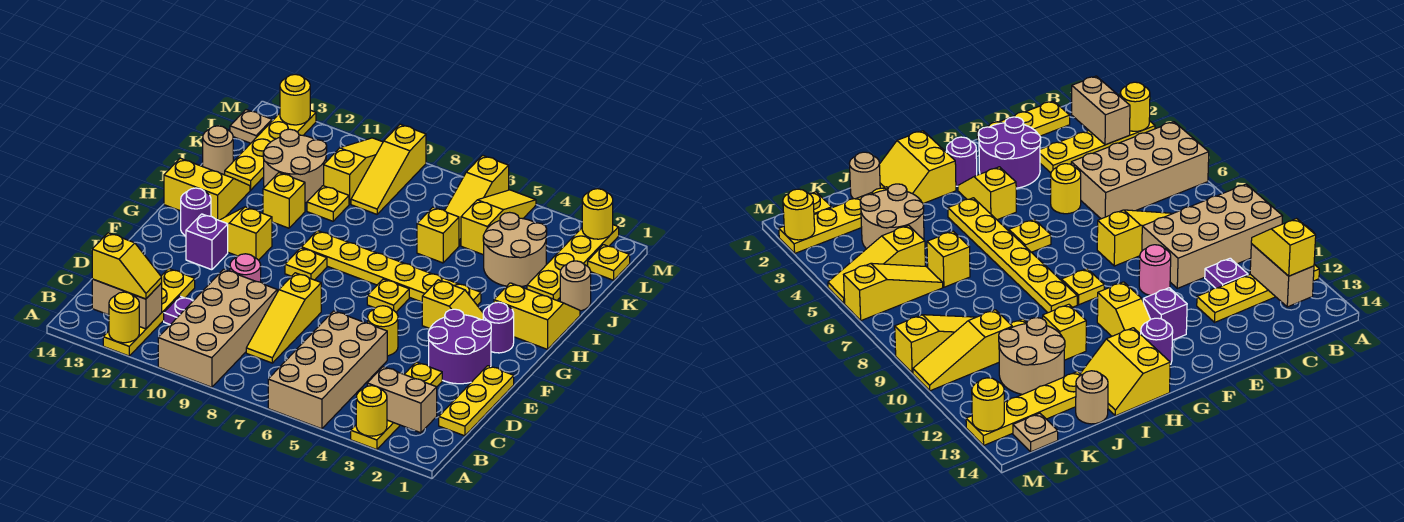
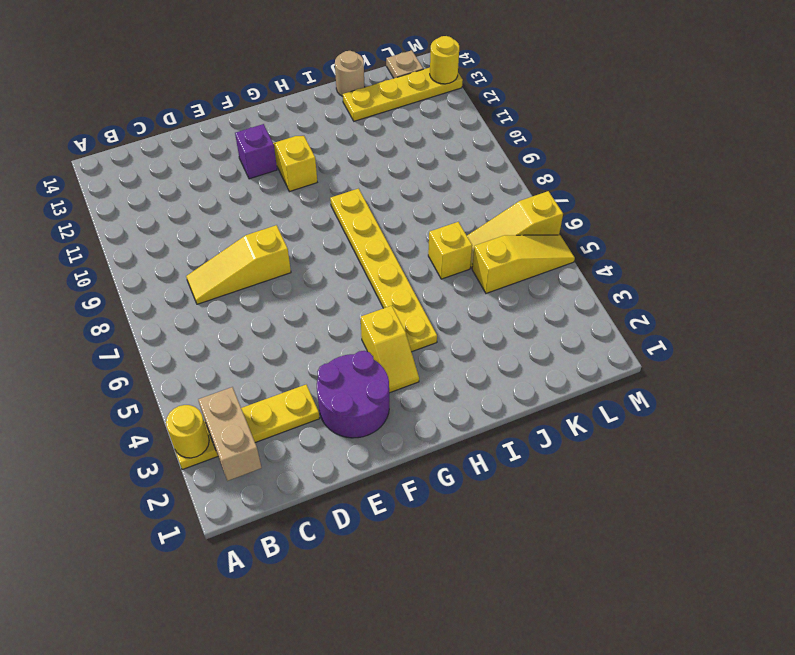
none -> tan brick A5:D6 level 1
none -> tan brick A9:D10 level 1
none -> yellow plate A12:D12 level 1
none -> yellow plate C1:E1 level 1

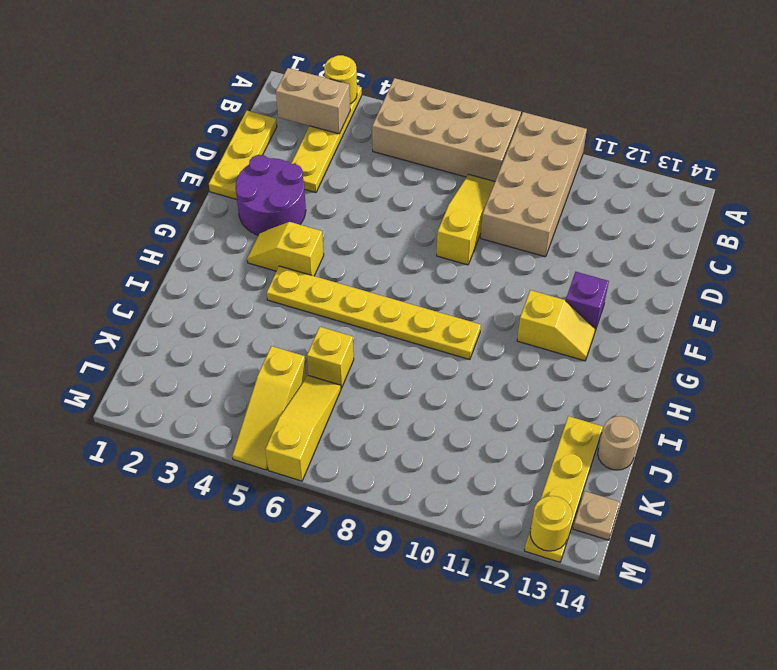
tan brick A5:B8 level 1 -> tan brick A5:D6 level 1
none -> yellow plate A12:D12 level 1
none -> purple plate C11 level 1
none -> yellow round brick E5 level 1
none -> pink round brick E10 level 1

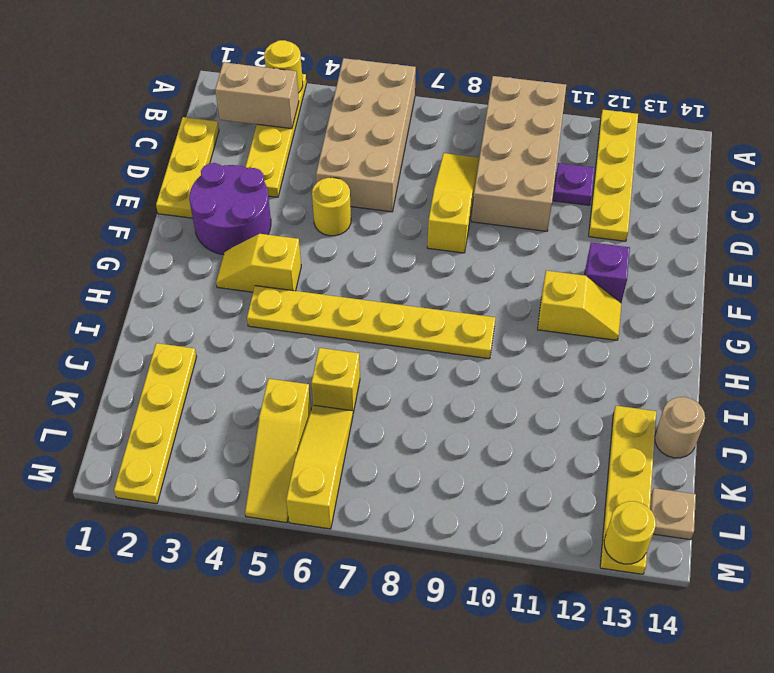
none -> pink round brick E10 level 1
none -> purple round brick G2 level 1
none -> yellow plate G6 level 1
none -> yellow plate G9 level 1

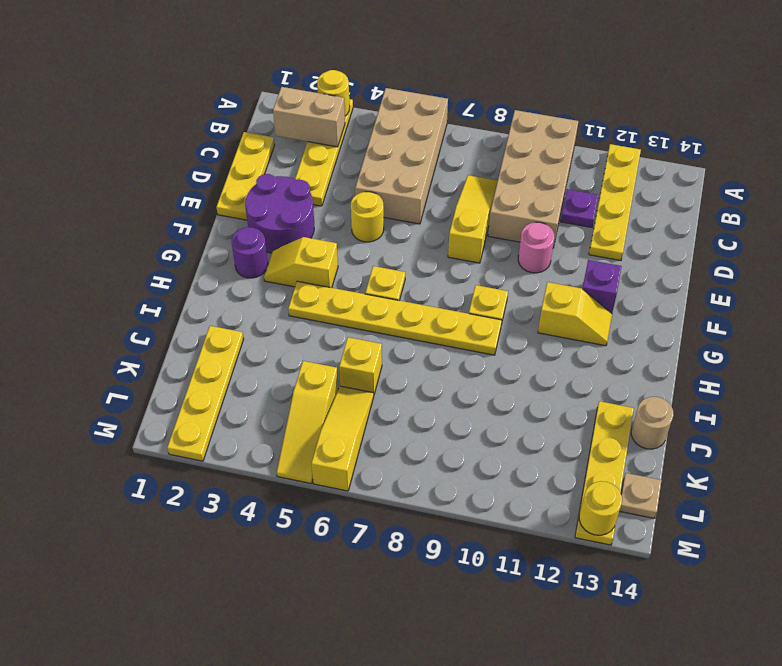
none -> purple round brick G13 level 1
none -> yellow slope H1:I2 level 1 top H
none -> yellow slope H13:I14 level 1 top H
none -> yellow brick I11 level 1

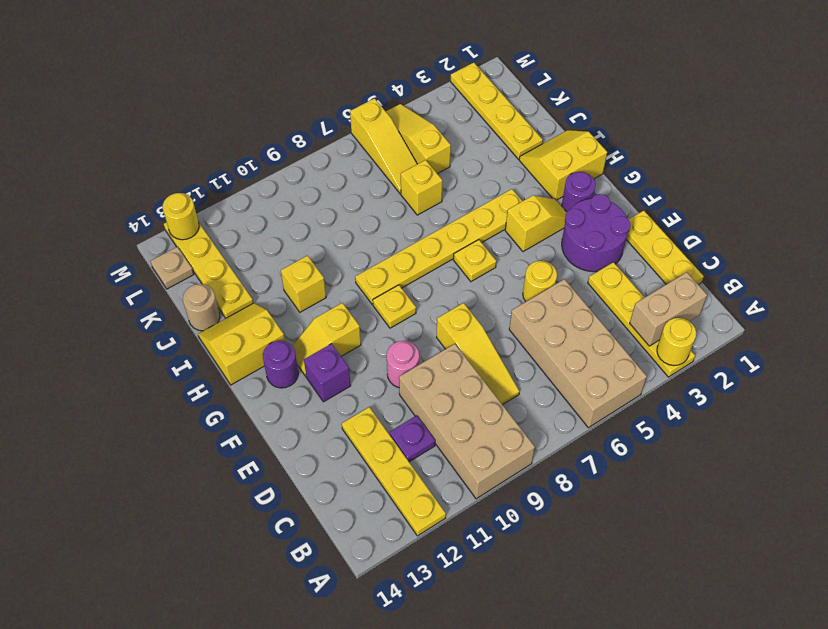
none -> tan round brick J1 level 1
none -> tan round brick J3:K4 level 1
none -> yellow plate J10 level 1
none -> tan round brick J11:K12 level 1

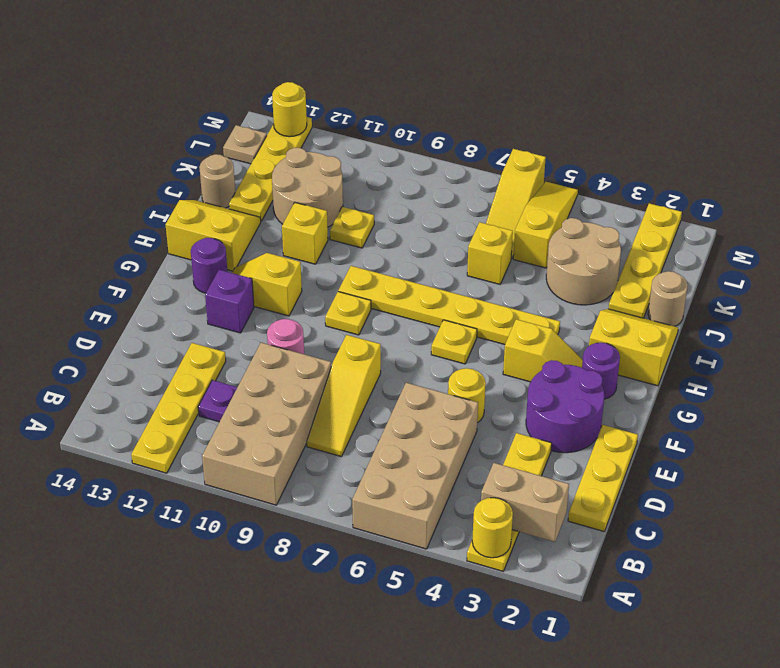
none -> yellow slope K9:M9 level 1 top M
none -> yellow slope K10:M10 level 1 top K
none -> yellow plate L1 level 1
none -> yellow round brick A12 level 2

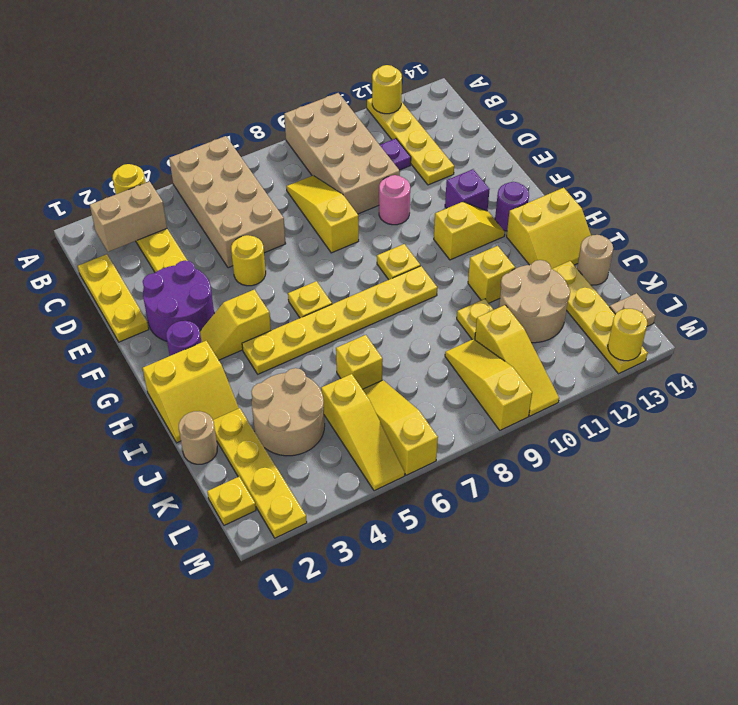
none -> tan brick B12:B13 level 2
none -> yellow round brick M2 level 2
none -> yellow slope B12:B13 level 3 top 13

